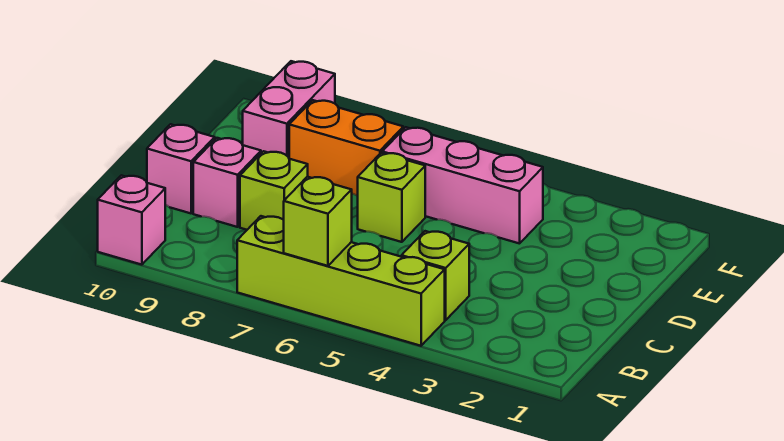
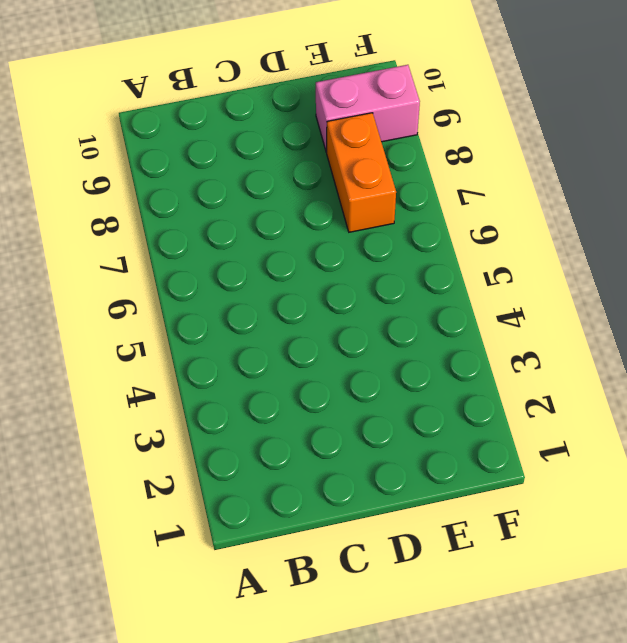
none -> lime brick A4:A7 level 1
none -> pink brick A10 level 1

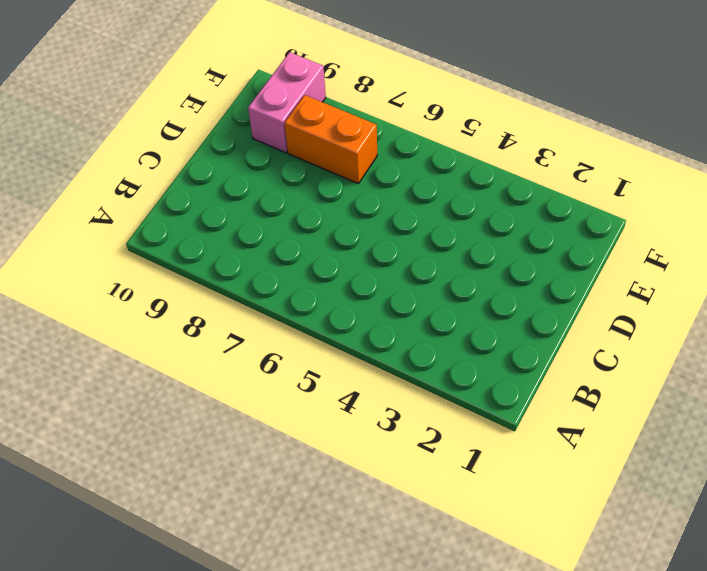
none -> lime brick A4:A7 level 1
none -> pink brick A10 level 1

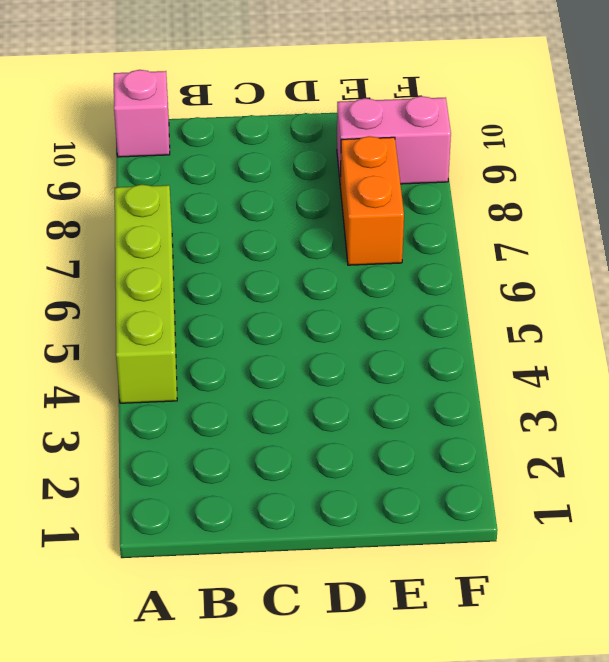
none -> lime brick B4 level 1
none -> lime brick C8 level 1

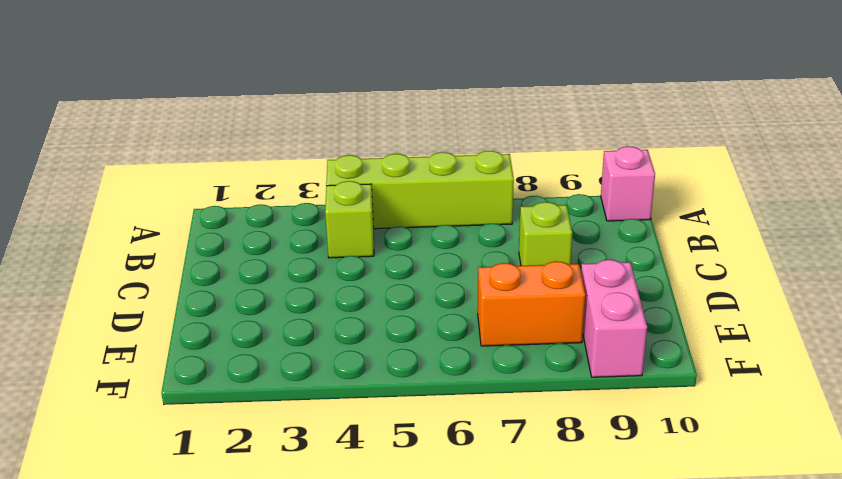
none -> pink brick C9 level 1
none -> pink brick C10 level 1

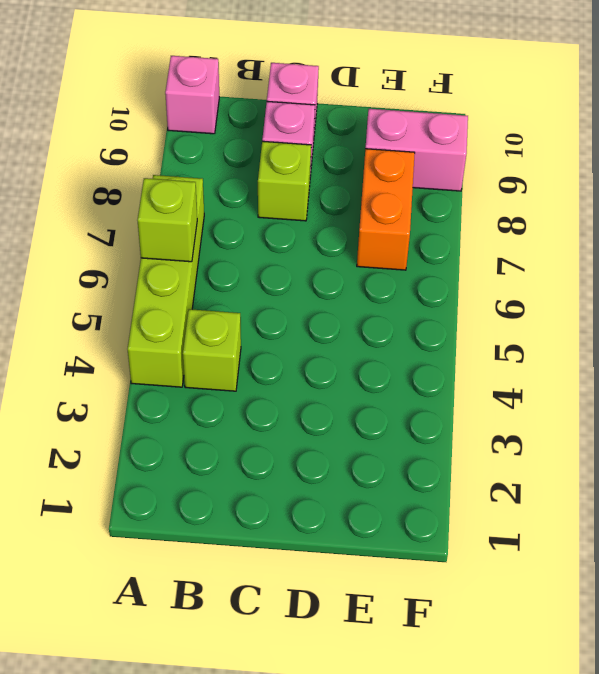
none -> lime brick D6 level 1
none -> pink brick E4:E6 level 1

